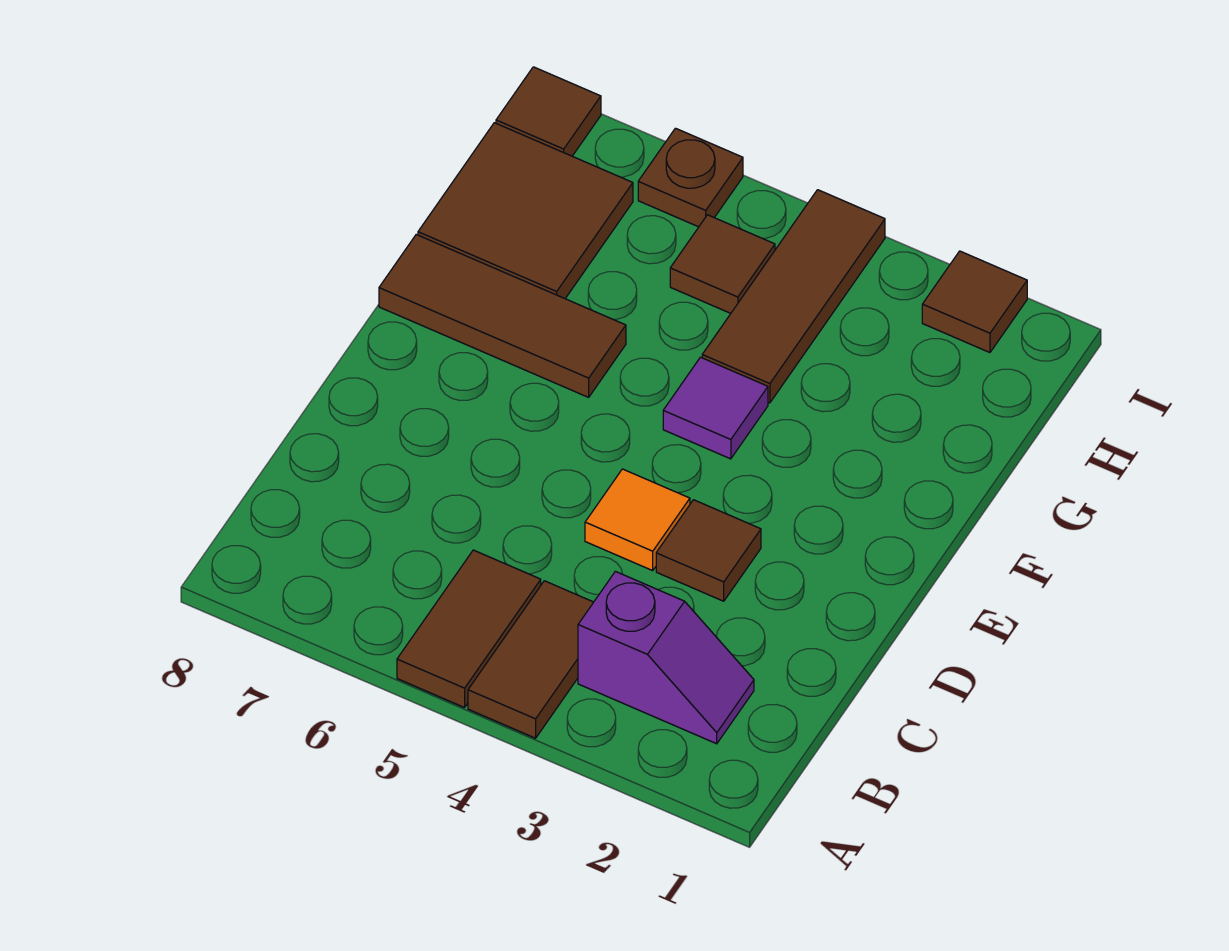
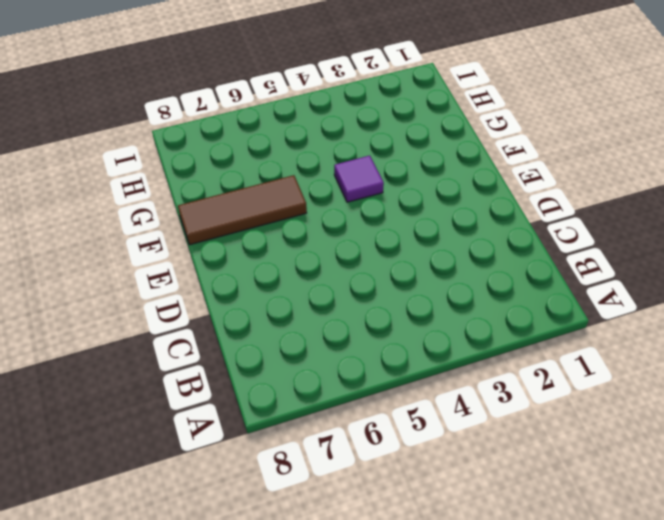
none -> brown tile A4:B4 level 1
none -> brown tile A5:B5 level 1
none -> purple slope B2:B3 level 1 top 3

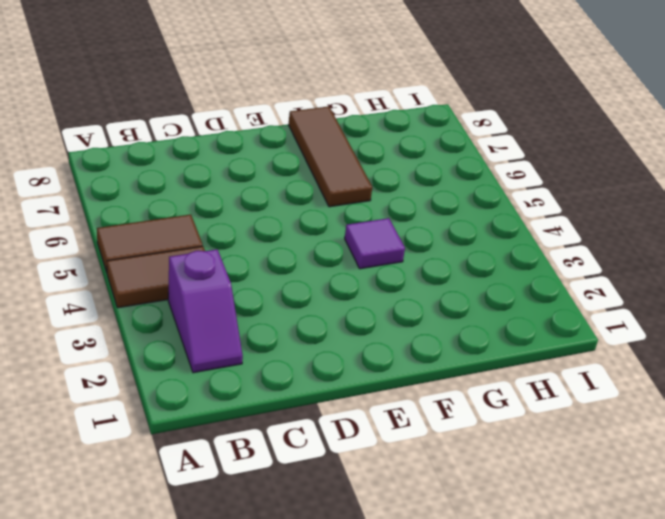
none -> brown tile D3 level 1
none -> orange tile D4 level 1
none -> brown tile G4:I4 level 1

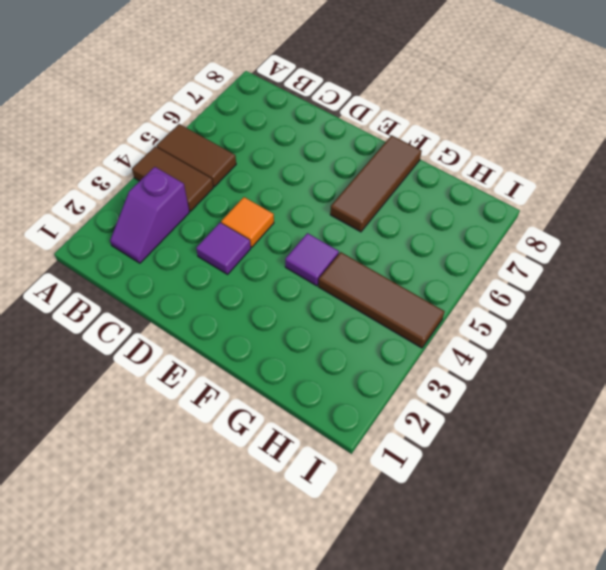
purple tile D3 level 1 -> brown tile D3 level 1
none -> brown tile G7:H8 level 1
none -> brown tile H5 level 1
none -> brown tile I2 level 1

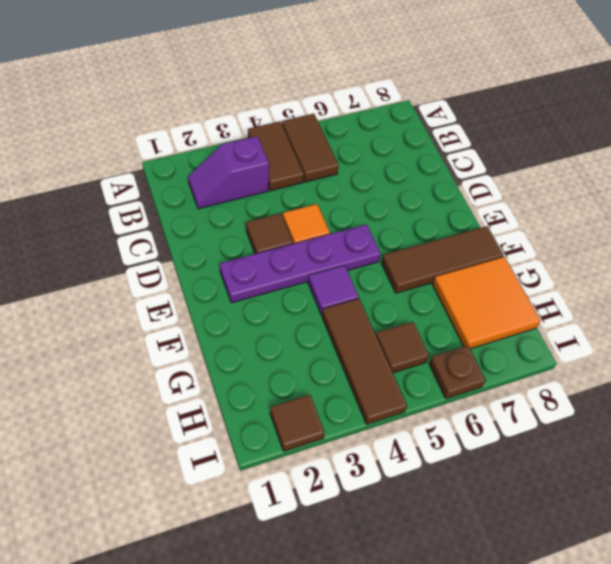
purple plate E2:E5 level 1 -> none
orange tile G7:H8 level 1 -> brown tile G7:H8 level 1
none -> brown tile I8 level 1

